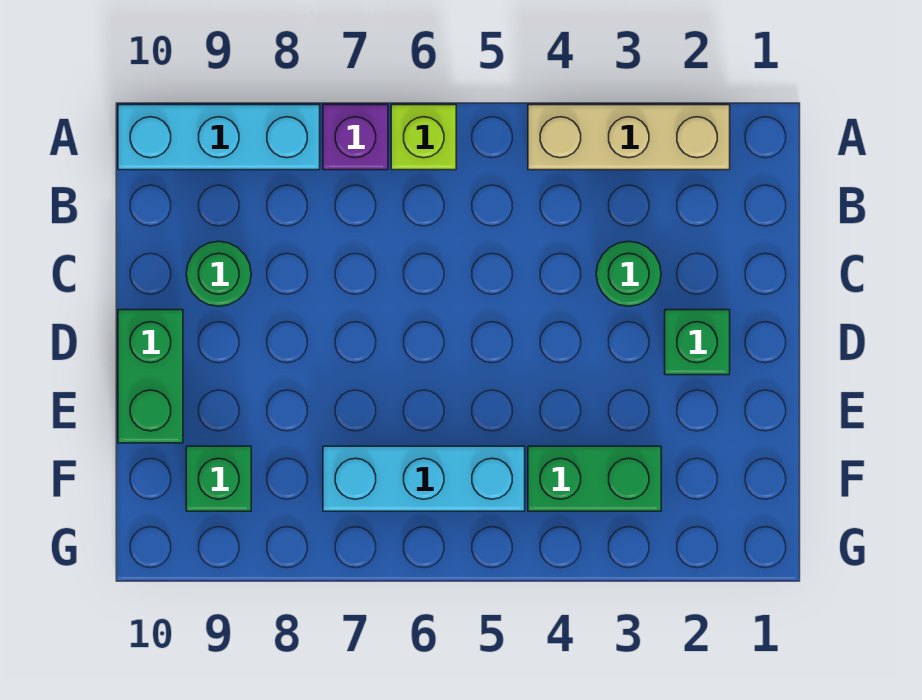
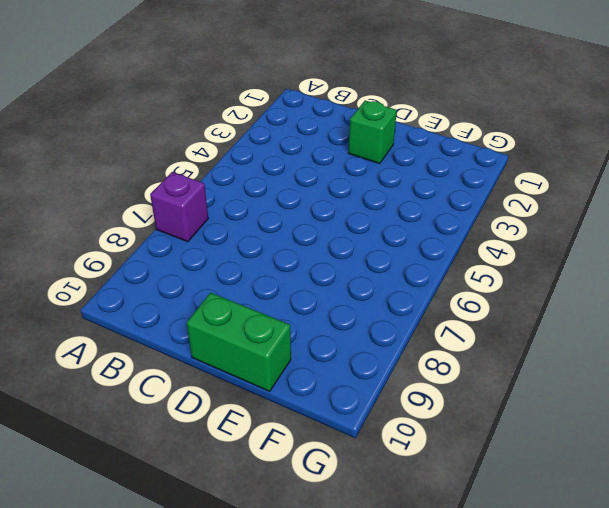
none -> tan brick A2:A4 level 1
none -> lime brick A6 level 1

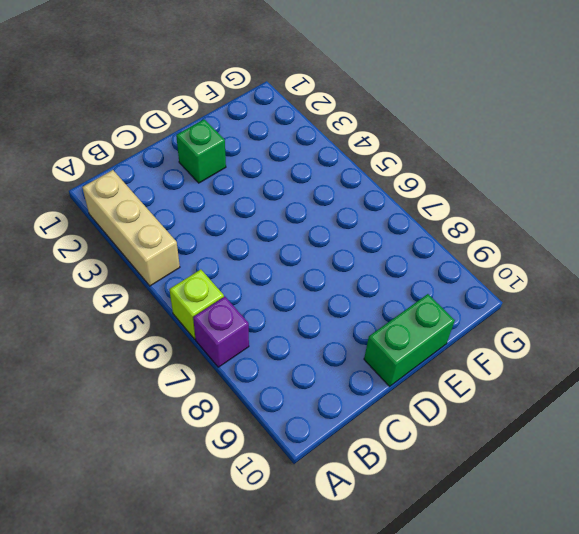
none -> cyan brick A8:A10 level 1
none -> green round brick C3 level 1

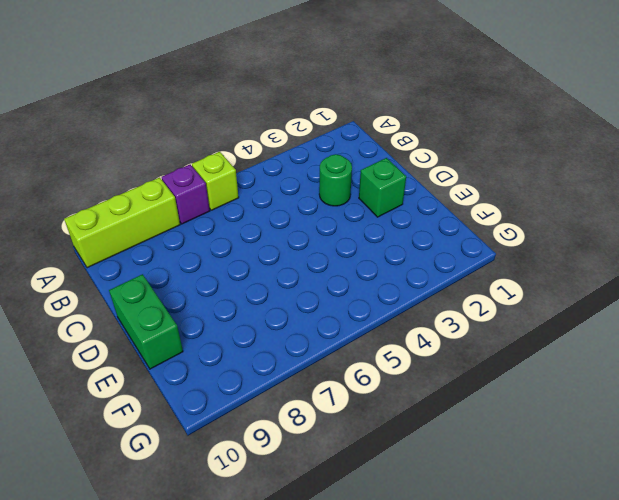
lime brick A8:A10 level 1 -> cyan brick A8:A10 level 1
none -> tan brick A2:A4 level 1
none -> green round brick C9 level 1

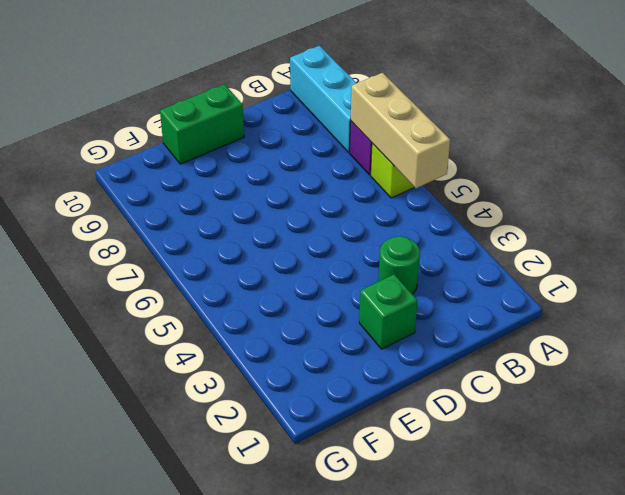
tan brick A5:A7 level 2 -> tan brick A2:A4 level 1
none -> green round brick C9 level 1
none -> green brick F3:F4 level 1

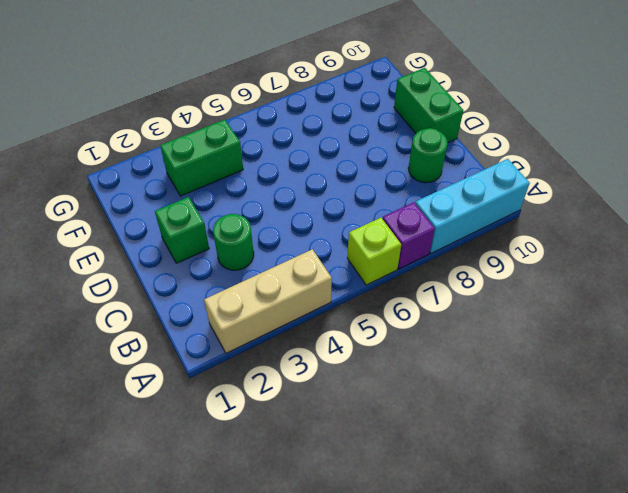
none -> cyan brick F5:F7 level 1
none -> green brick F9 level 1

